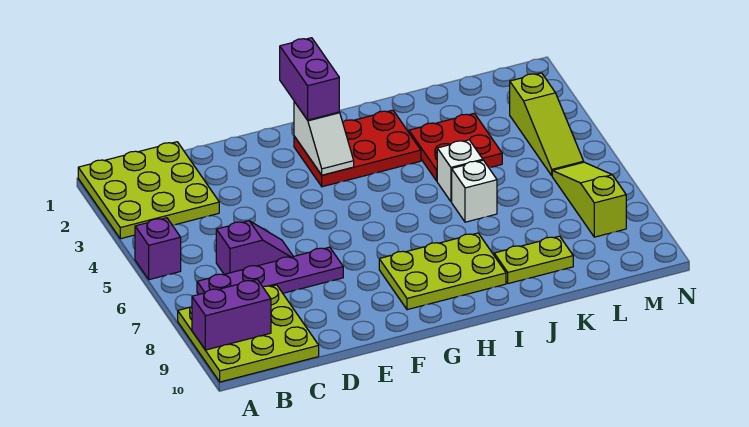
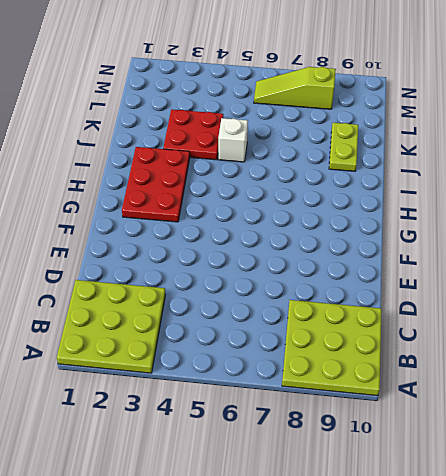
none -> purple brick A5 level 1
none -> purple plate B7:E7 level 1
none -> purple slope C6:D6 level 1 top C

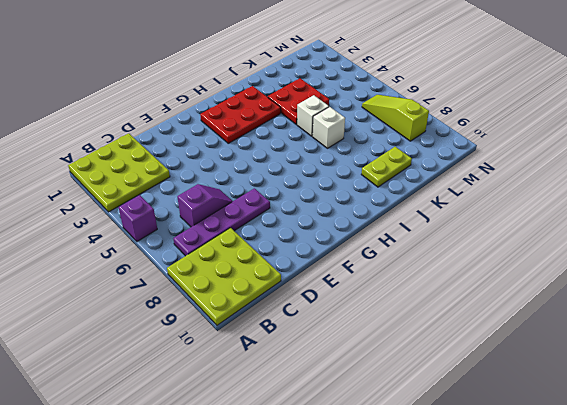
none -> lime plate G8:I9 level 1
none -> lime slope M3:M5 level 1 top 3
none -> purple brick A9:B9 level 2

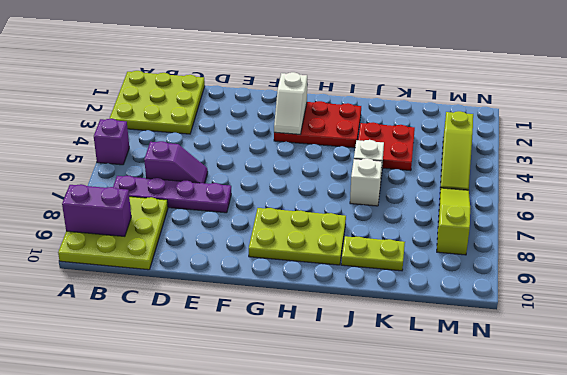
none -> purple brick G1:G2 level 3

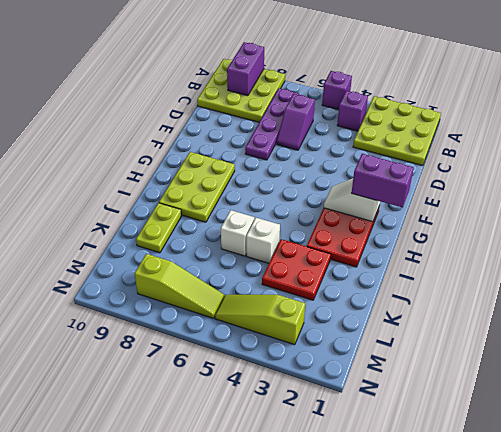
purple brick B4 level 1 -> none

